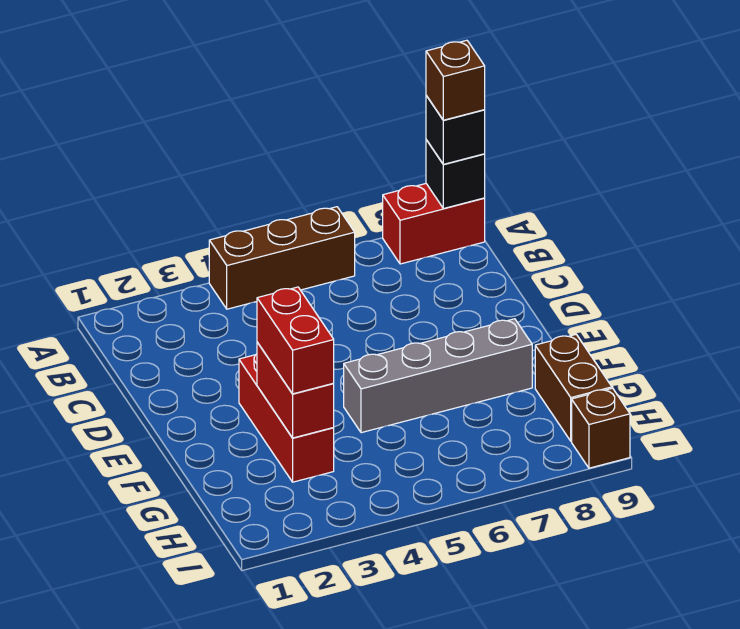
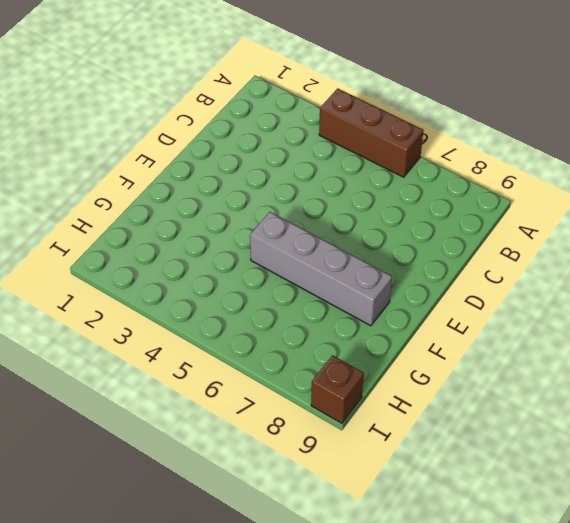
none -> red brick A8:A9 level 1
none -> red brick E3:G3 level 1

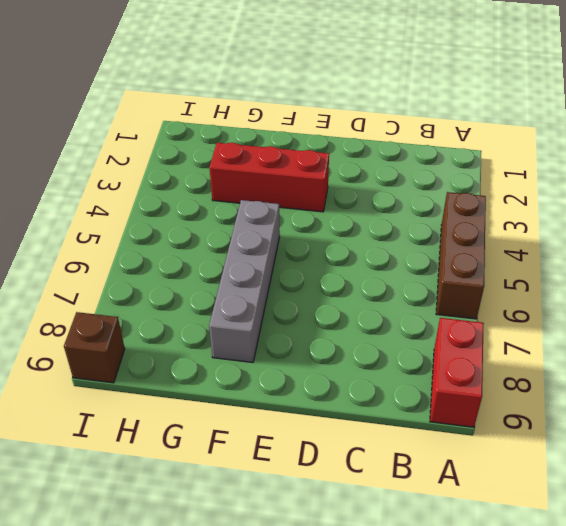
none -> brown brick G9:H9 level 1
none -> black brick A9 level 2

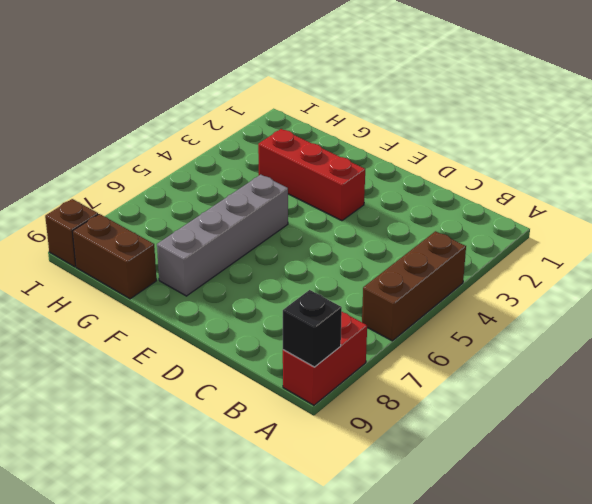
none -> red brick F3:G3 level 2
none -> black brick A9 level 3

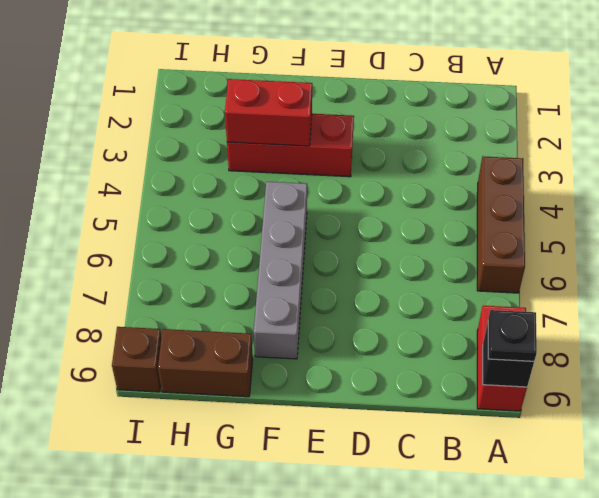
black plate A9 level 3 -> black brick A9 level 3
none -> red brick F3:G3 level 3
none -> brown brick A9 level 4

